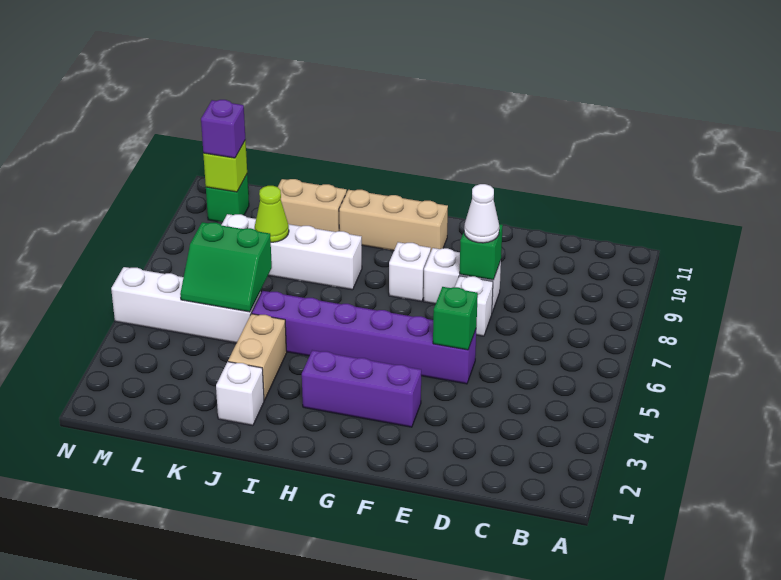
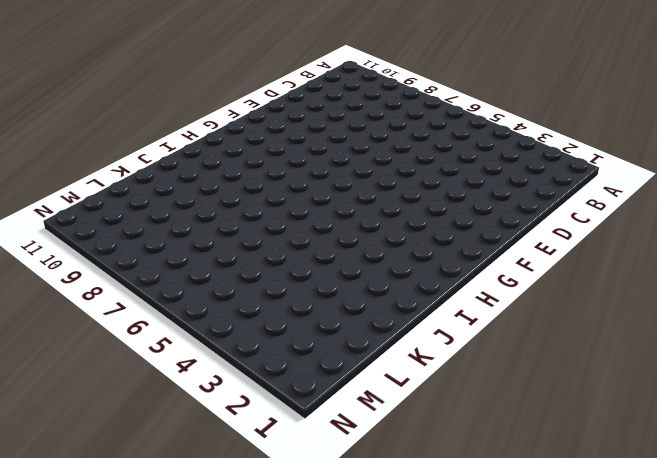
none -> purple brick E5:J5 level 1
none -> white brick E7 level 1
none -> white brick E8:F8 level 1

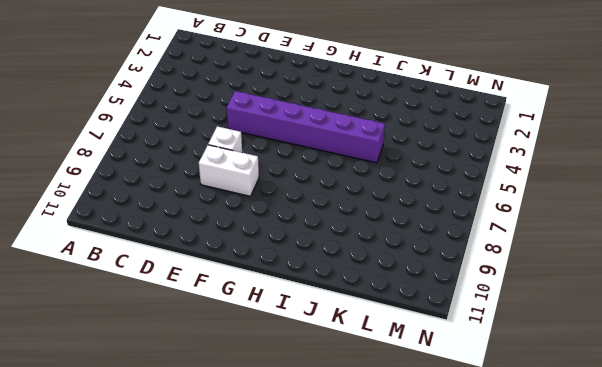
none -> purple brick F3:H3 level 1
none -> white brick G8 level 1
none -> tan brick G10:I10 level 1

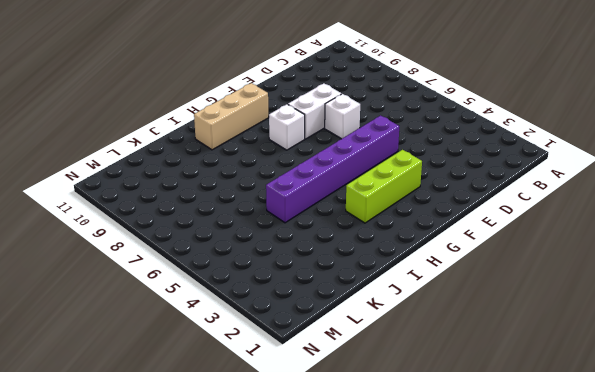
lime brick F3:H3 level 1 -> purple brick F3:H3 level 1
none -> white brick I8:L8 level 1
none -> white brick J2 level 1
none -> tan brick J3:J4 level 1

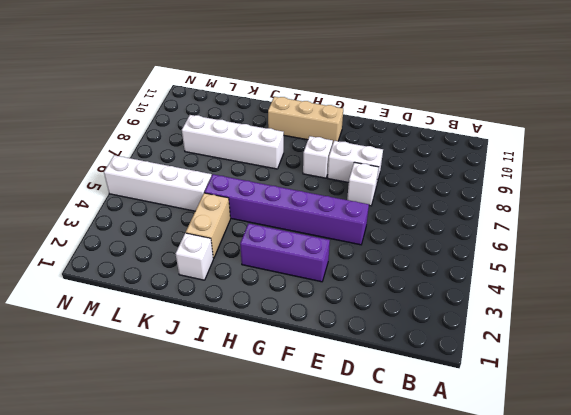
none -> tan brick J10:K10 level 1
none -> green brick M10 level 1
none -> green brick E5 level 2

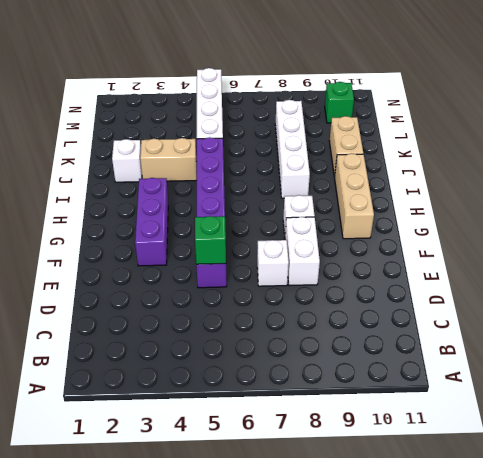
none -> green brick E8 level 2
none -> green slope K5:L6 level 2 top 6
none -> lime cone K8 level 2

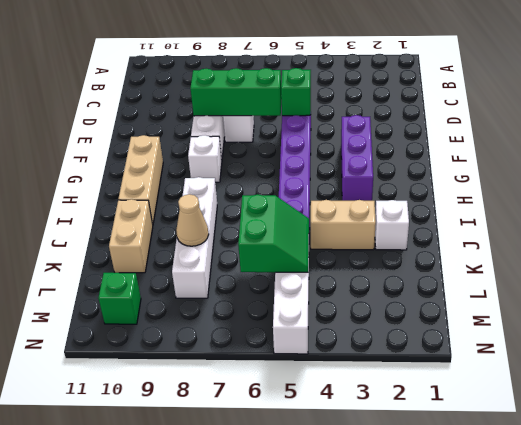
green brick E6:E8 level 2 -> green brick E8 level 2
tan cone K8 level 2 -> lime cone K8 level 2
none -> lime brick M10 level 2
none -> white cone E8 level 3
none -> purple brick M10 level 3

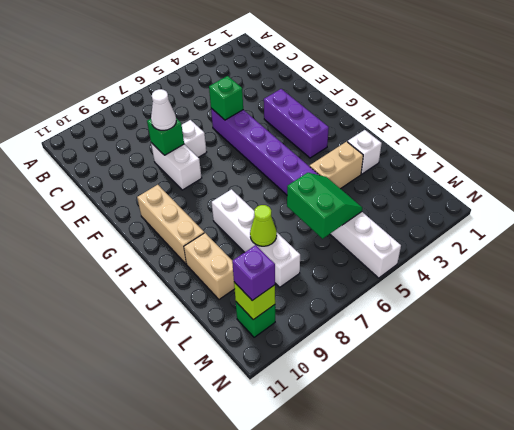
none -> white brick G8 level 1

